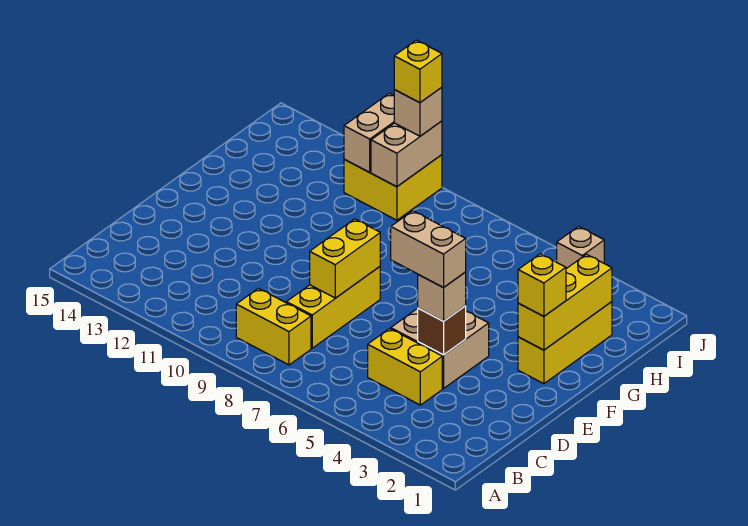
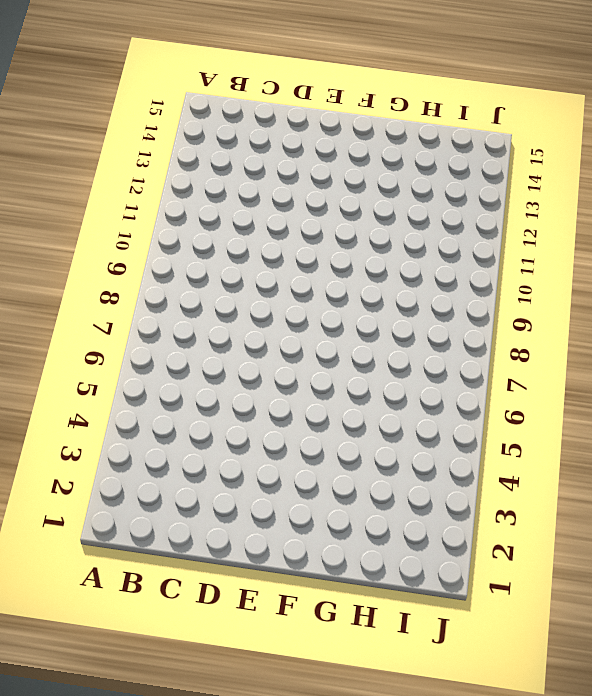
none -> yellow brick B8:B9 level 1
none -> yellow brick C4:C5 level 1
none -> yellow brick C8:E8 level 1

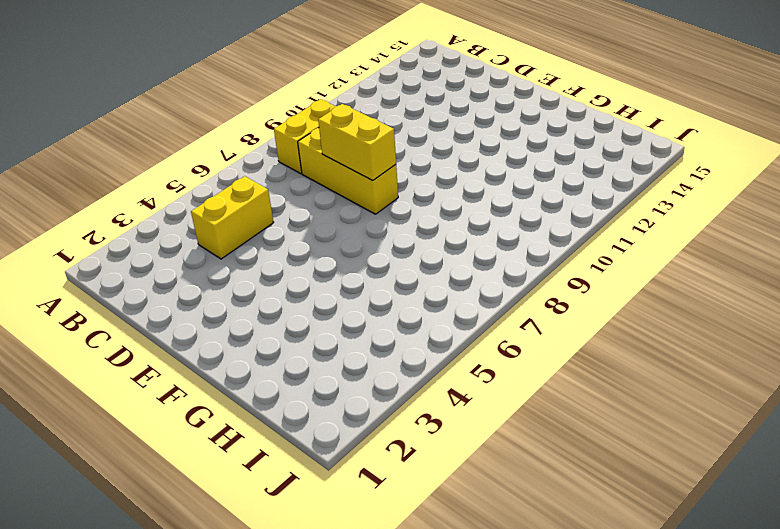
none -> tan brick D4:E5 level 1
none -> yellow brick F2:H2 level 1
none -> yellow brick I10:J11 level 1

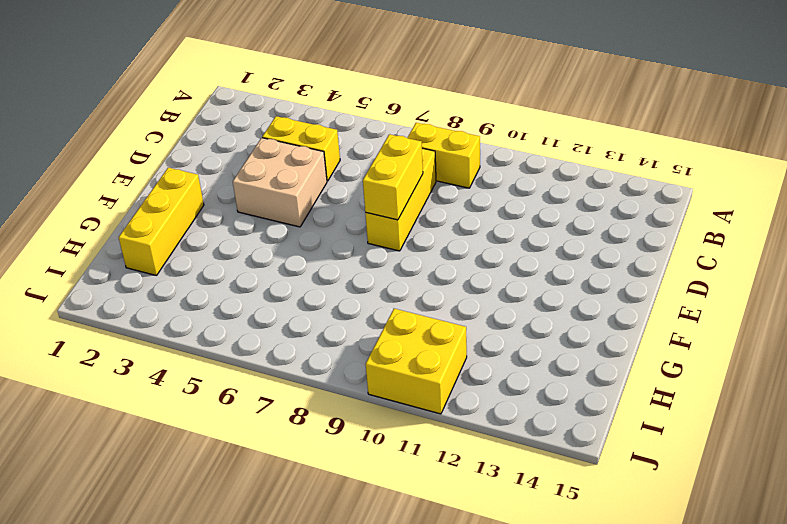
none -> tan brick J4 level 1
none -> brown brick D4 level 2
none -> yellow brick F2:H2 level 2

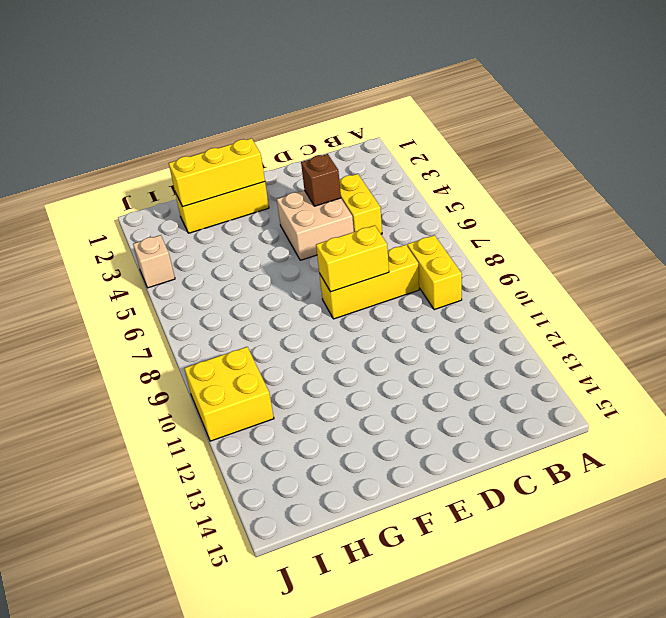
none -> tan brick I10:J10 level 2
none -> tan brick I11:J11 level 2
none -> tan brick D4 level 3

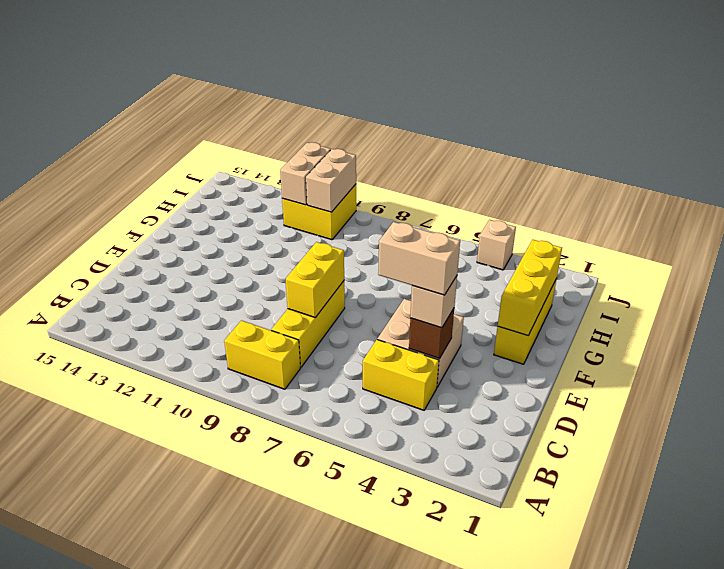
none -> yellow brick F2 level 3
none -> tan brick J10 level 3
none -> yellow brick J10 level 4

